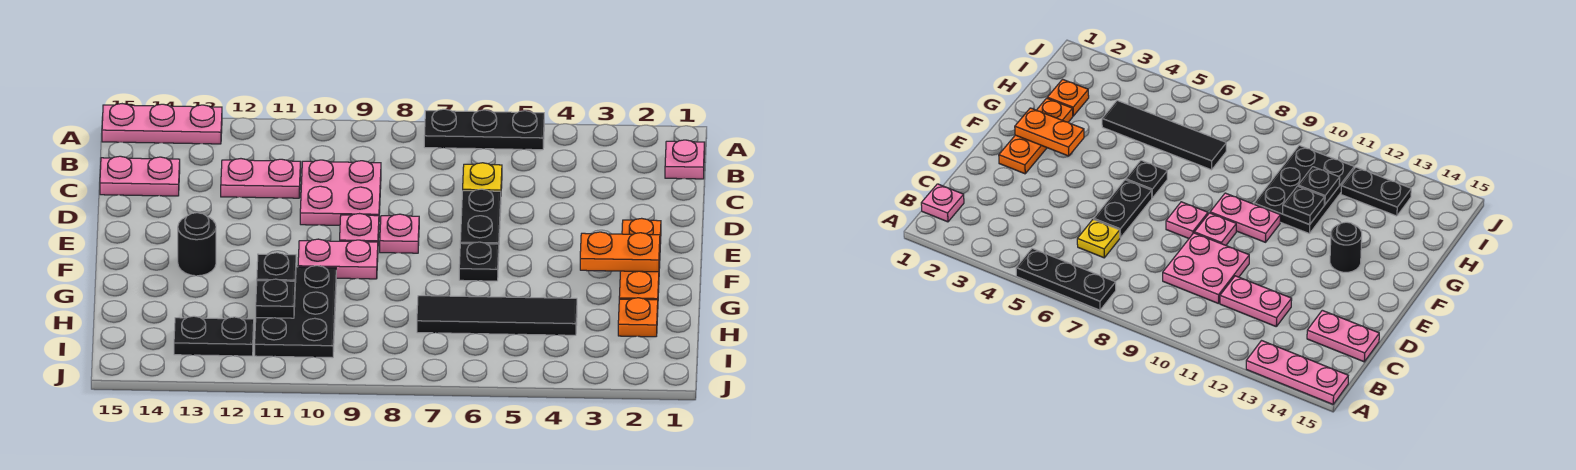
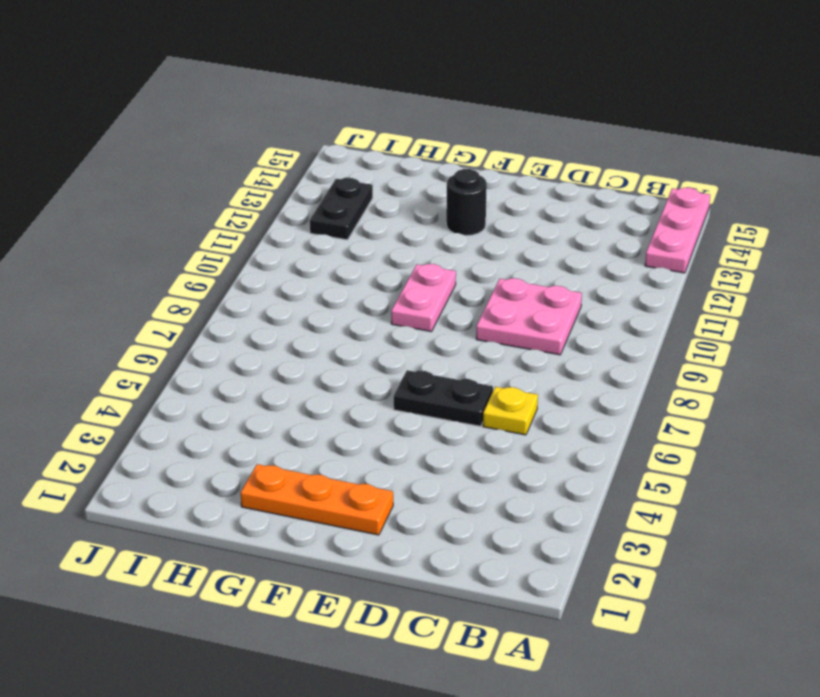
none -> black plate A5:A7 level 1
none -> pink plate B1 level 1
none -> pink plate C11:C12 level 1

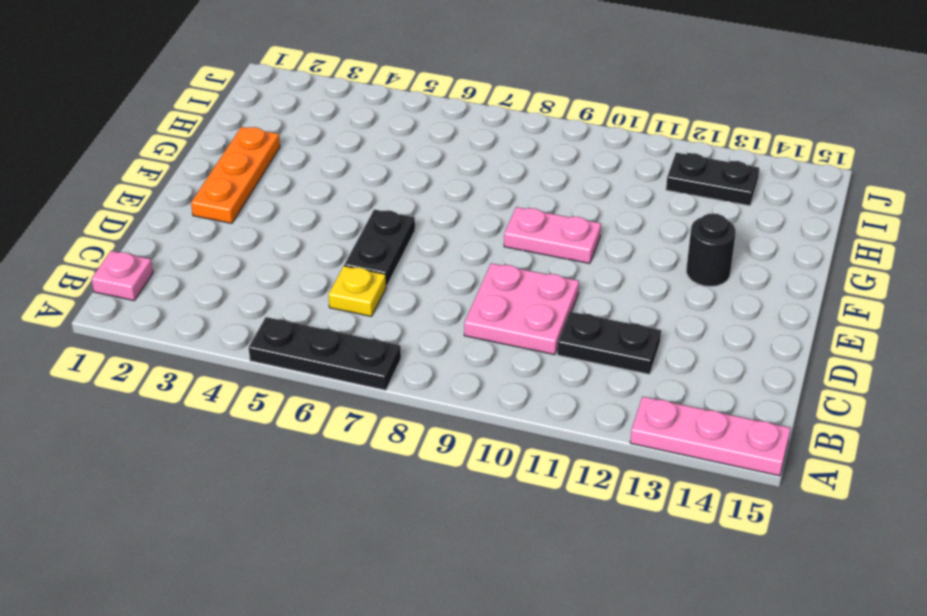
black plate C11:C12 level 1 -> pink plate C11:C12 level 1
none -> pink plate C14:C15 level 1
none -> pink plate E8 level 1
none -> pink plate E9 level 1

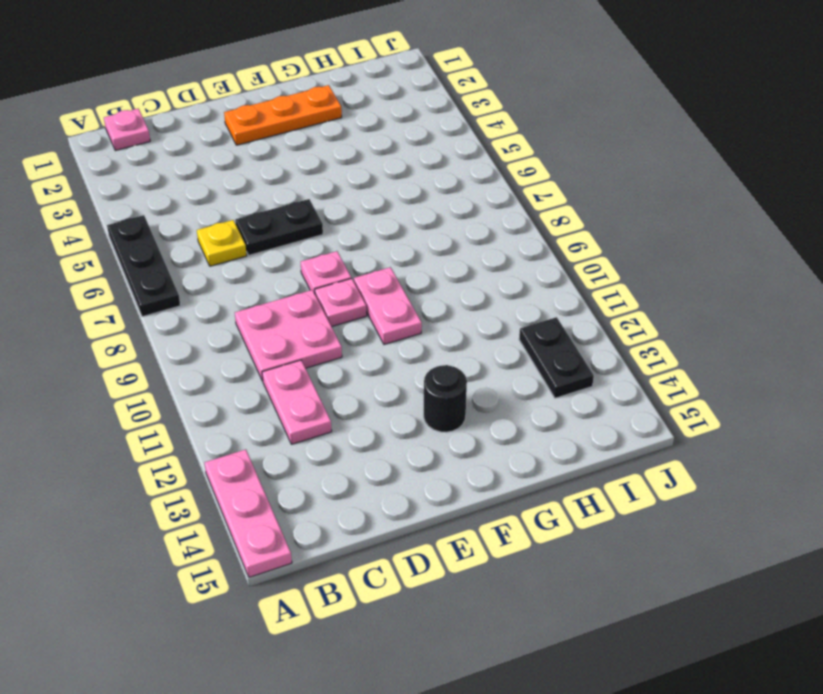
none -> pink plate C14:C15 level 1
none -> black plate F6 level 1
none -> black plate G10:I11 level 1

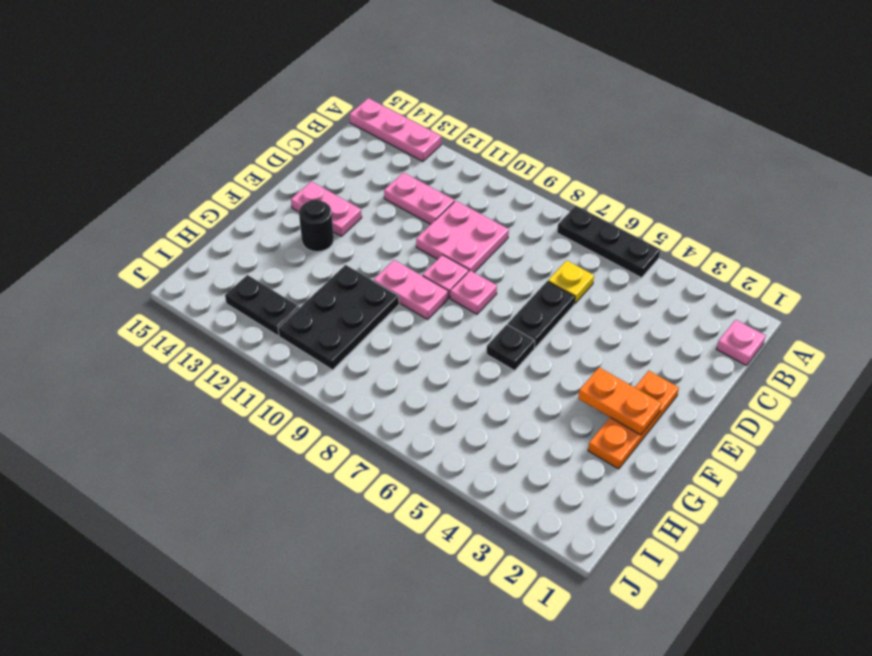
pink plate E13:E14 level 1 -> pink plate C14:C15 level 1
none -> orange plate H2 level 1
none -> black tile H4:H7 level 1
none -> black plate G11 level 2

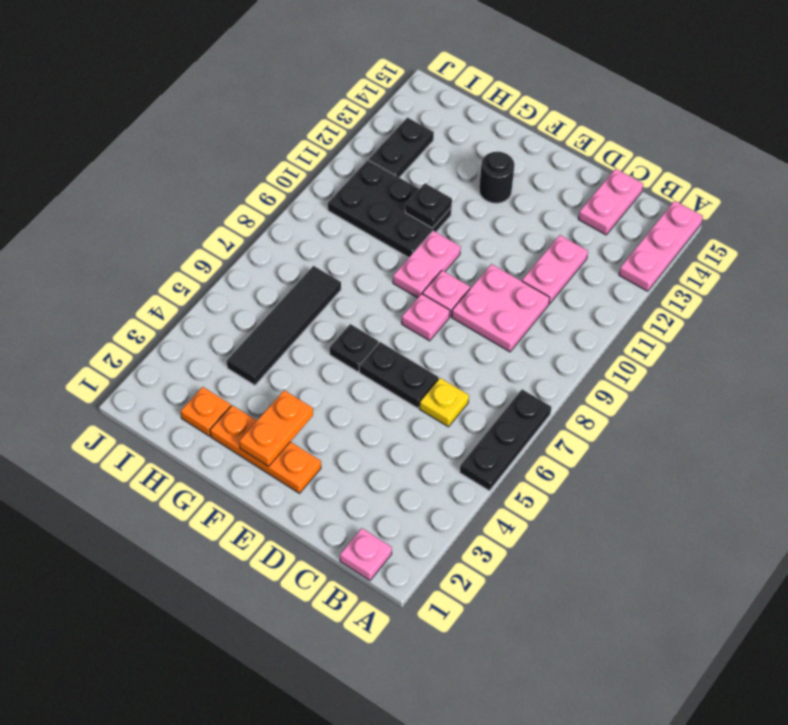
none -> black plate H11 level 2

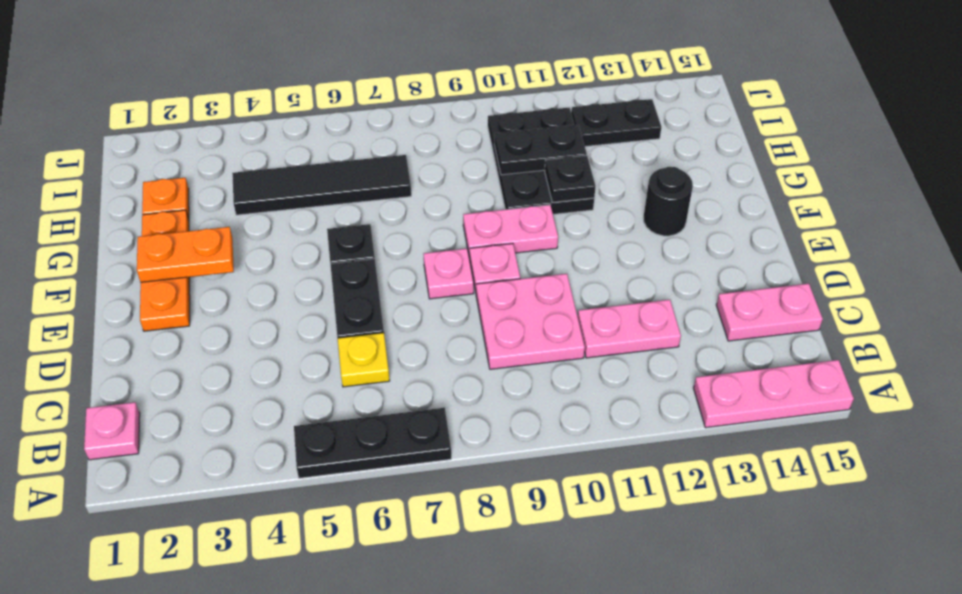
black plate H10:H11 level 2 -> black plate H11 level 2

